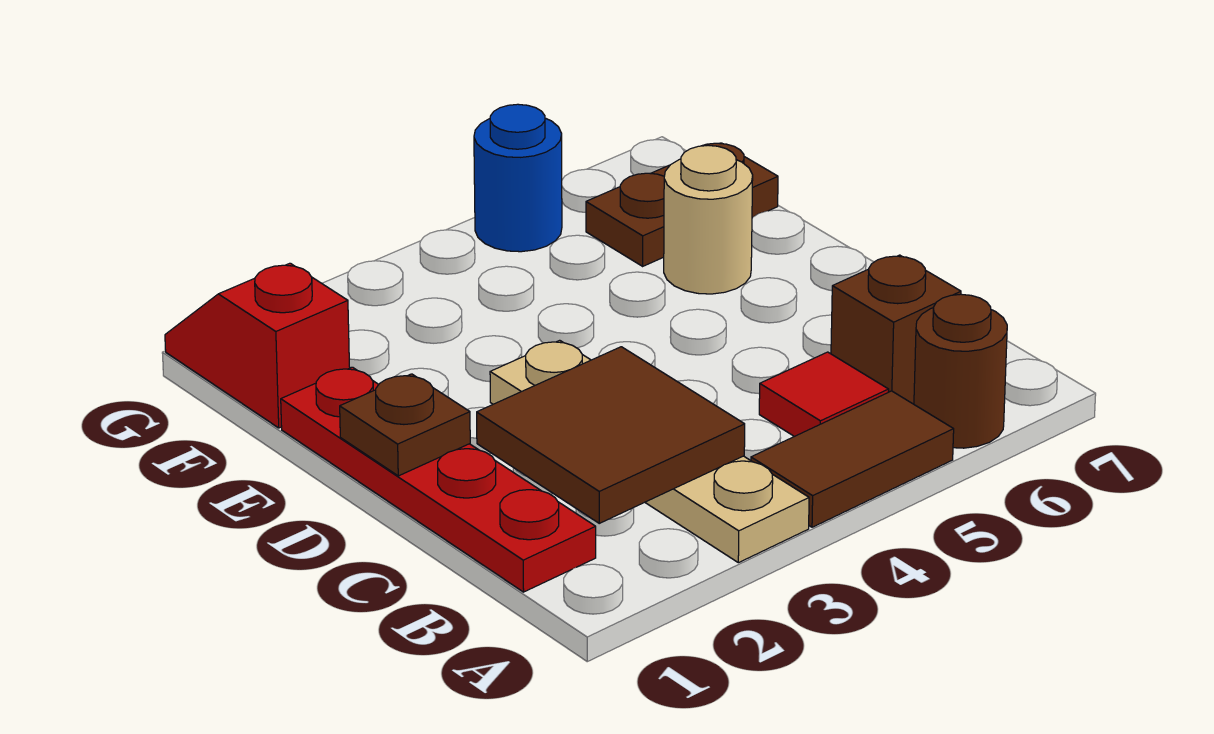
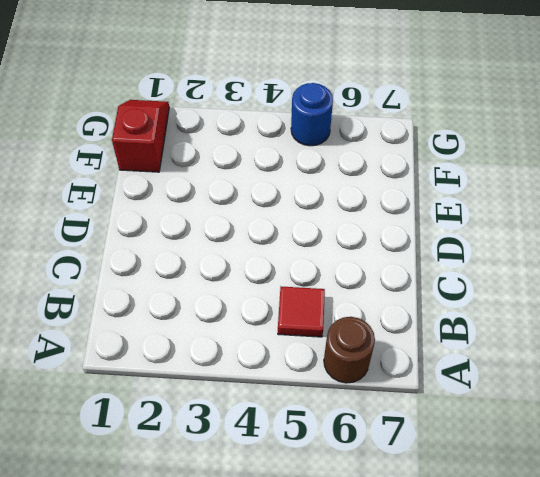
none -> tan plate A3:D3 level 1
none -> brown tile A4:A5 level 1
none -> red plate B1:E1 level 1

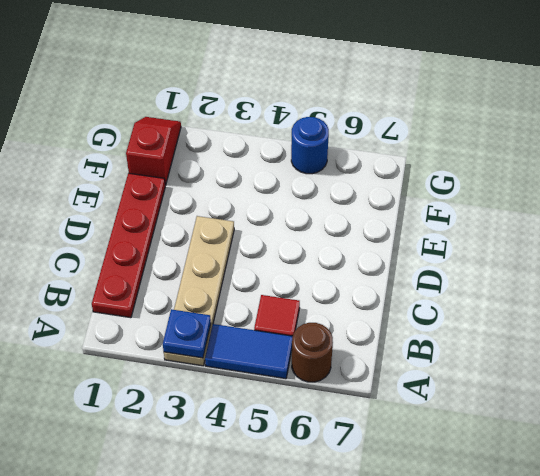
blue plate A3 level 2 -> none
blue tile A4:A5 level 1 -> brown tile A4:A5 level 1
none -> brown brick B6 level 1
none -> tan round brick E6 level 1
none -> brown plate F6:F7 level 1

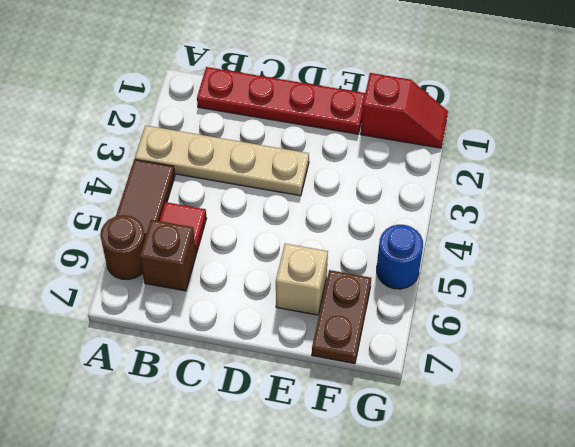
tan brick E6 level 1 -> tan round brick E6 level 1
none -> brown tile B2:C3 level 2
none -> brown plate D1 level 2

